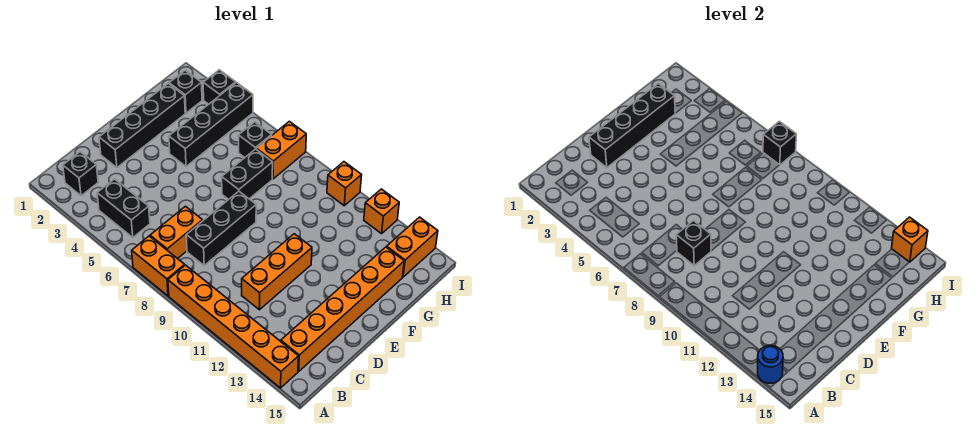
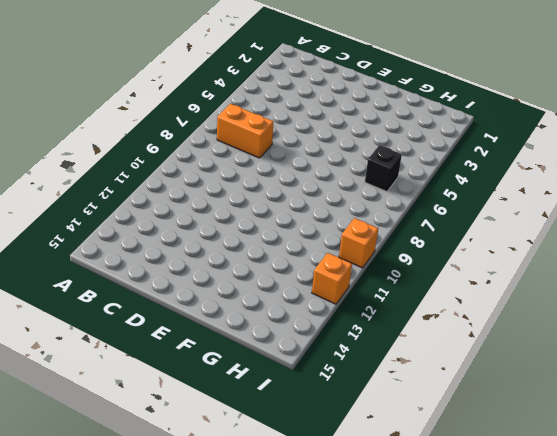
none -> orange brick A7:A8 level 1
none -> orange brick A9:A14 level 1
none -> black brick B2 level 1

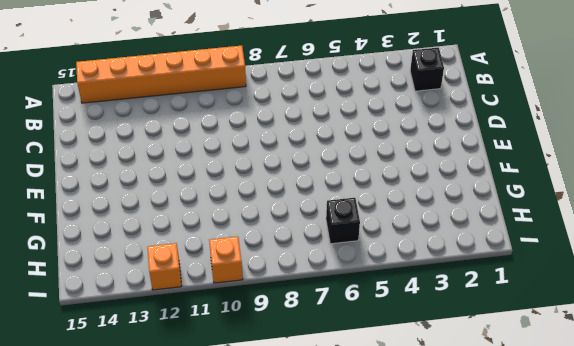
none -> orange brick A7:A8 level 1
none -> black brick B4:B5 level 1
none -> orange brick B7:C7 level 1

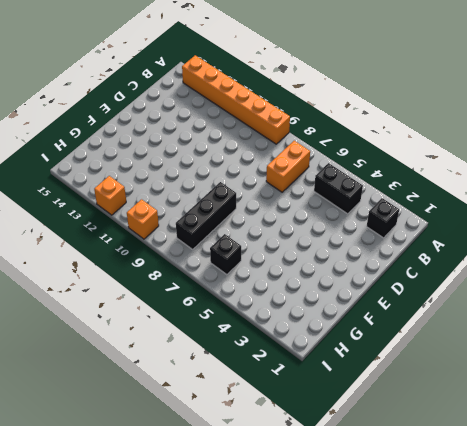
black brick F8:H8 level 1 -> black brick C8:E8 level 1
none -> orange brick A7:A8 level 1
none -> orange brick B14:G14 level 1
none -> orange brick C11:E11 level 1

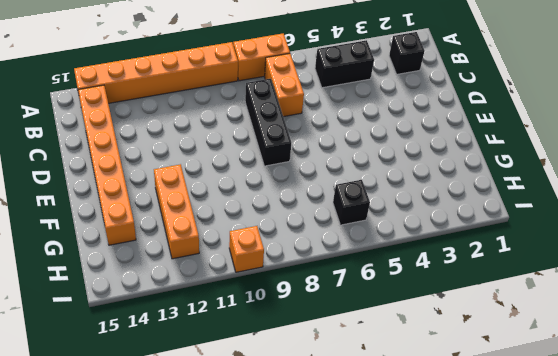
orange brick F12:H12 level 1 -> orange brick C11:E11 level 1
none -> black brick D2:G2 level 1
none -> black brick F4:I4 level 1
none -> black brick F7:G7 level 1

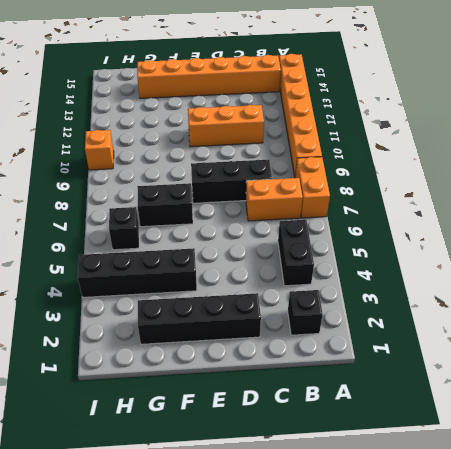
none -> black brick H2 level 1
none -> orange brick H7:I7 level 1
none -> orange brick H14:I14 level 1

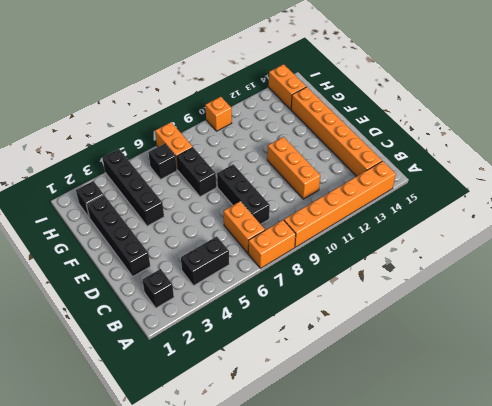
none -> black brick I3 level 1
none -> orange brick I12 level 1
none -> blue round brick A14 level 2

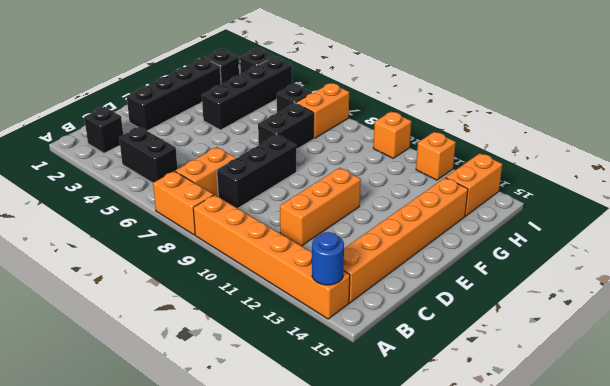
none -> black brick C8 level 2
none -> black brick D2:G2 level 2
none -> black brick I7 level 2

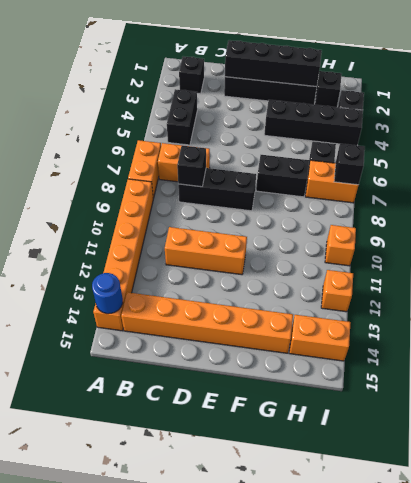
none -> orange brick I14 level 2

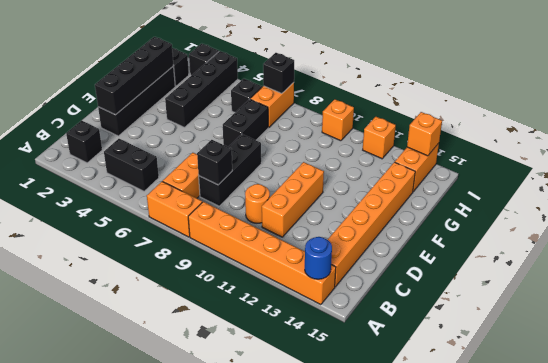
orange round brick C10 level 1 -> none

